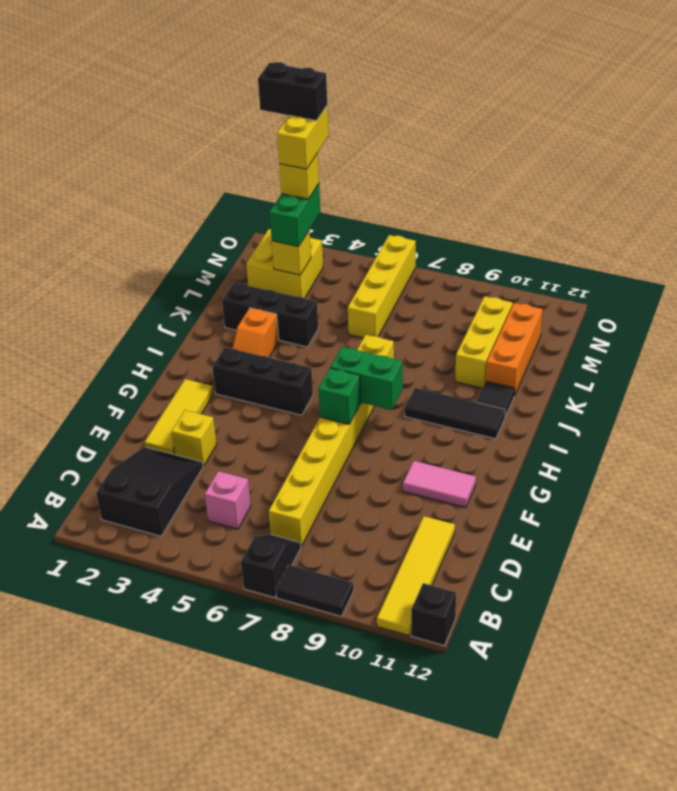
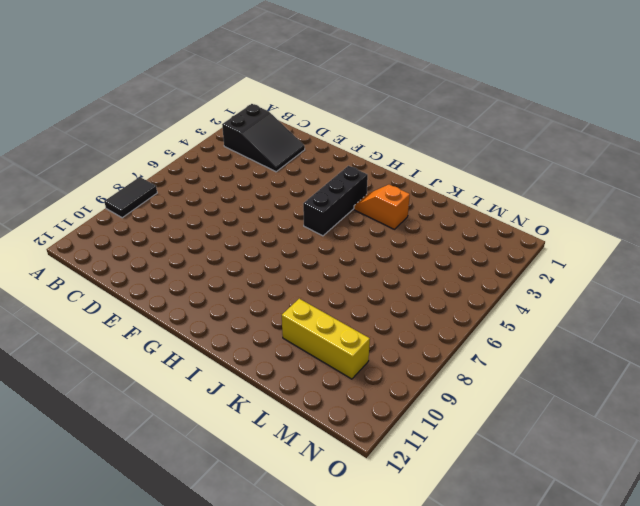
none -> black slope A7:B7 level 1 top A
none -> yellow tile A11:D11 level 1
none -> black brick A12 level 1

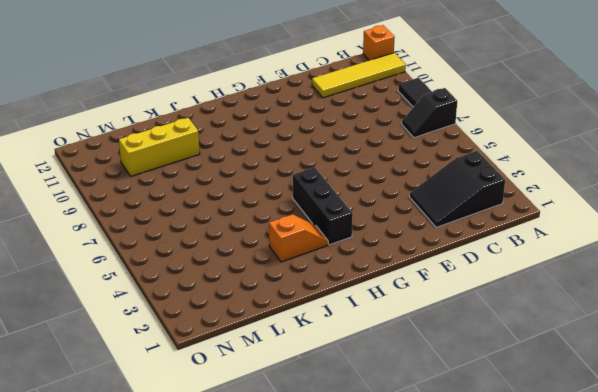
orange brick A12 level 1 -> black brick A12 level 1
none -> pink brick C5 level 1
none -> yellow brick C7:J7 level 1
none -> yellow tile E2:G2 level 1

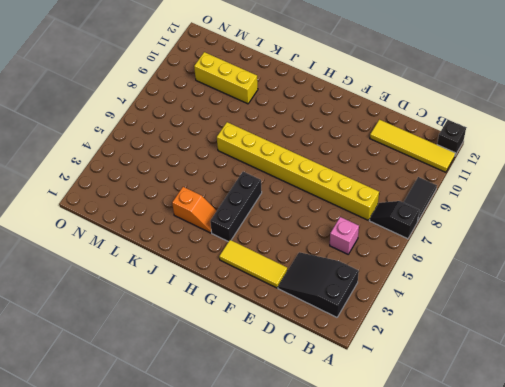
none -> yellow brick E3 level 1
none -> pink tile F10:F11 level 1
none -> black tile I9:I11 level 1

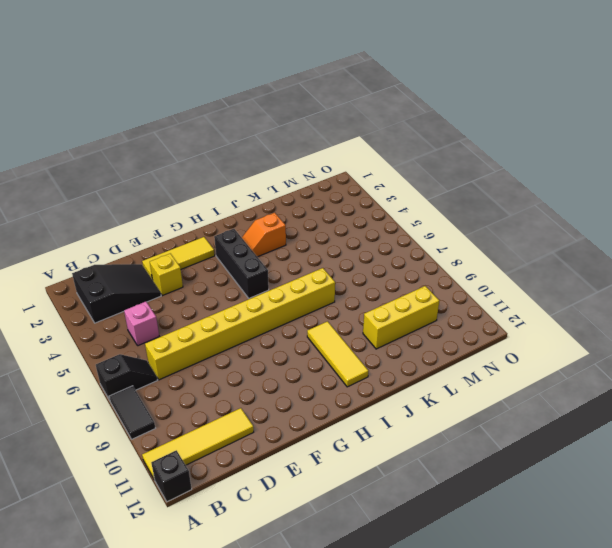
yellow tile I9:I11 level 1 -> black tile I9:I11 level 1
none -> pink tile F10:F11 level 1
none -> black tile J11 level 1
none -> black brick K2:K4 level 1

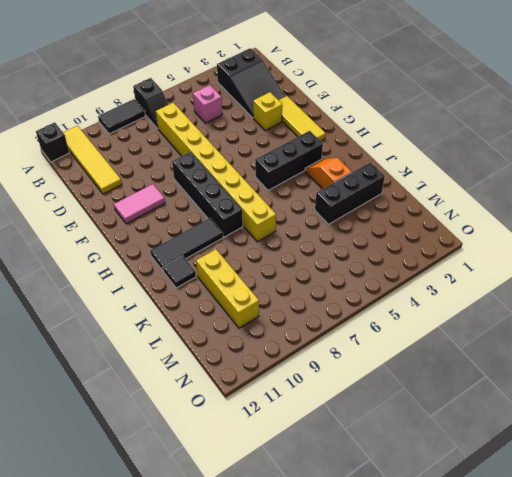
black brick F8:I8 level 1 -> none
none -> orange brick K11:M11 level 1
none -> yellow brick L6:O6 level 1
none -> yellow brick M2:N3 level 1

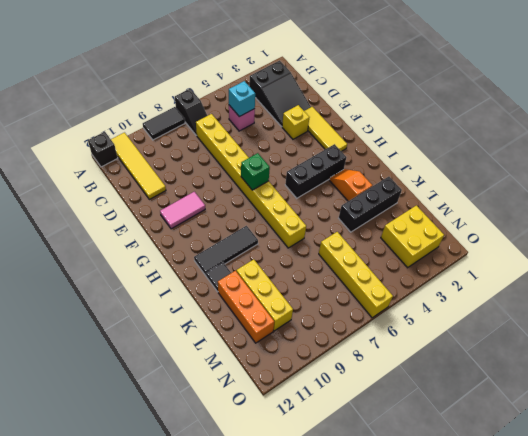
cyan brick C5 level 2 -> none
none -> green brick H7:H8 level 2
none -> yellow brick M3 level 2
none -> green brick M3:N3 level 3

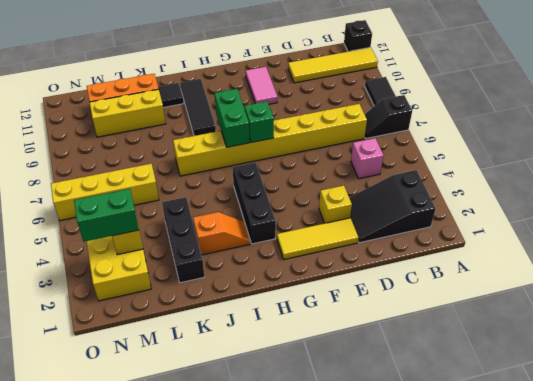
none -> yellow brick N3 level 4
none -> yellow brick N3:O3 level 5
none -> black brick O2:O3 level 6

